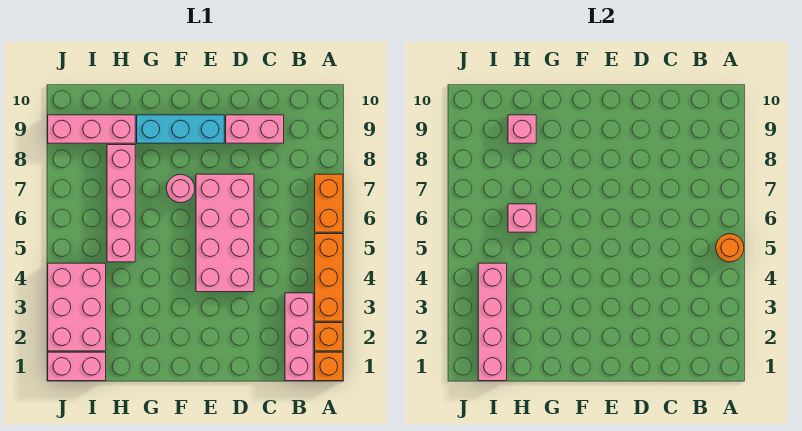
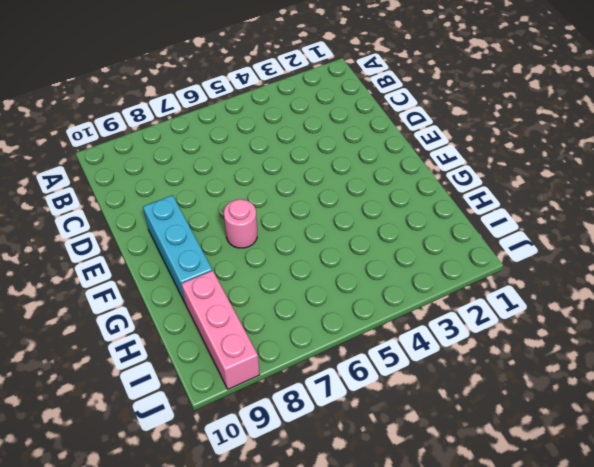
none -> orange brick A1 level 1
none -> orange brick A2 level 1
none -> orange brick A3:A5 level 1

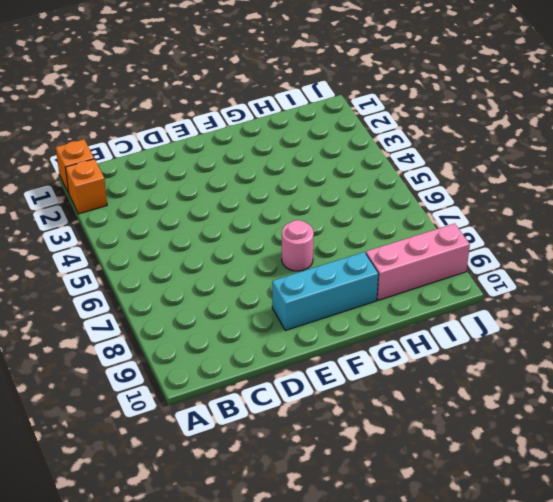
none -> orange brick A3:A5 level 1
none -> orange brick A6:A7 level 1
none -> pink brick B1:B3 level 1

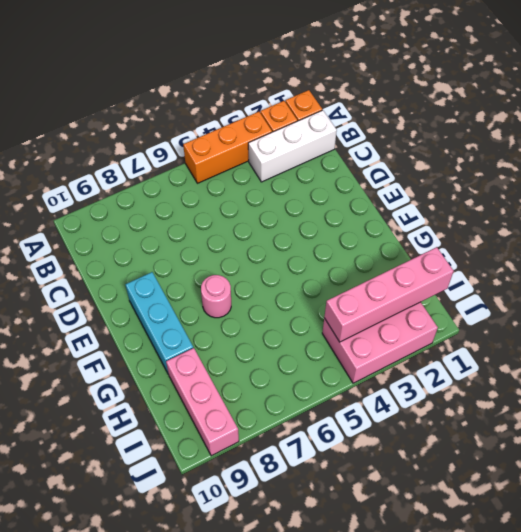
white brick B1:B3 level 1 -> pink brick B1:B3 level 1
none -> orange brick A6:A7 level 1
none -> pink brick C9:D9 level 1
none -> pink brick D4:E7 level 1

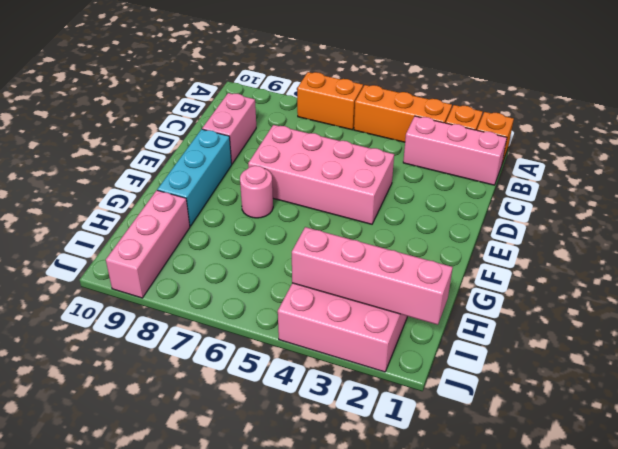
none -> pink brick H5:H8 level 1
none -> pink brick I1:J1 level 1
none -> orange round brick A5 level 2

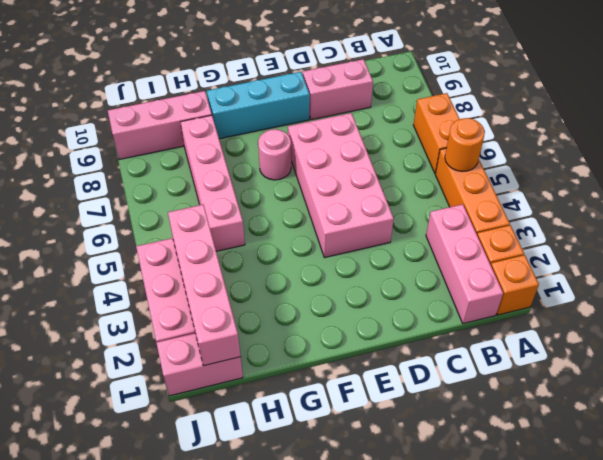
none -> pink brick H6 level 2
none -> pink brick H9 level 2

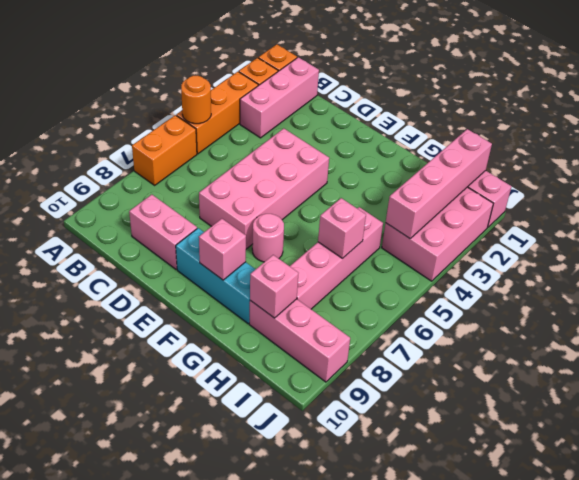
pink brick F9 level 2 -> none

